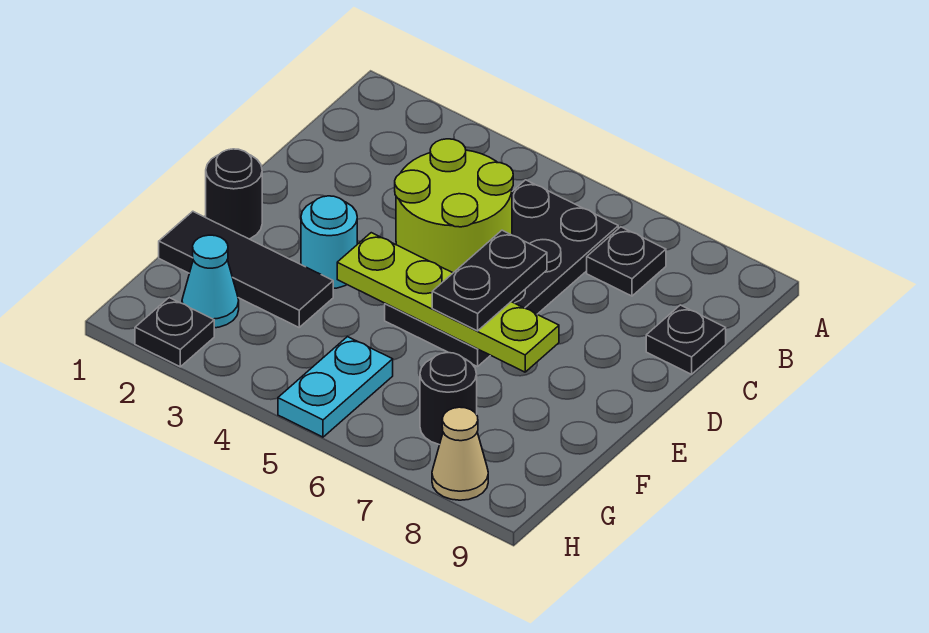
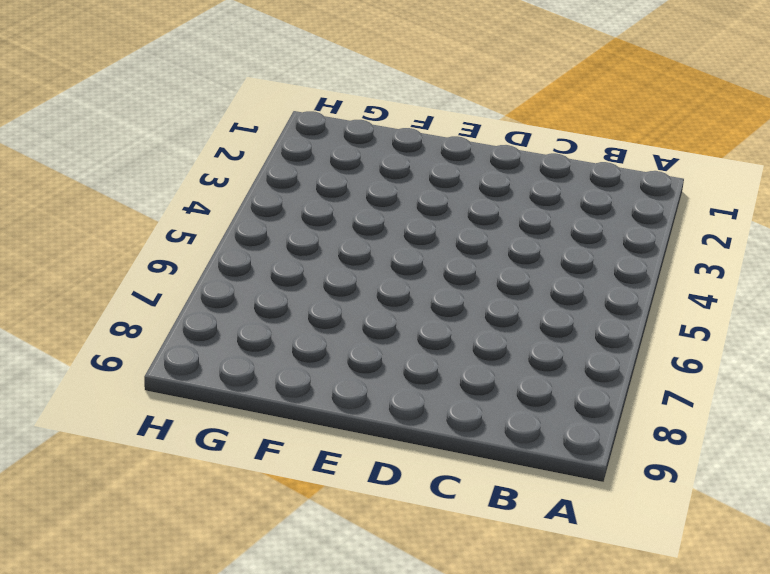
none -> black plate B5:E6 level 1
none -> black plate B7 level 1
none -> black plate C9 level 1

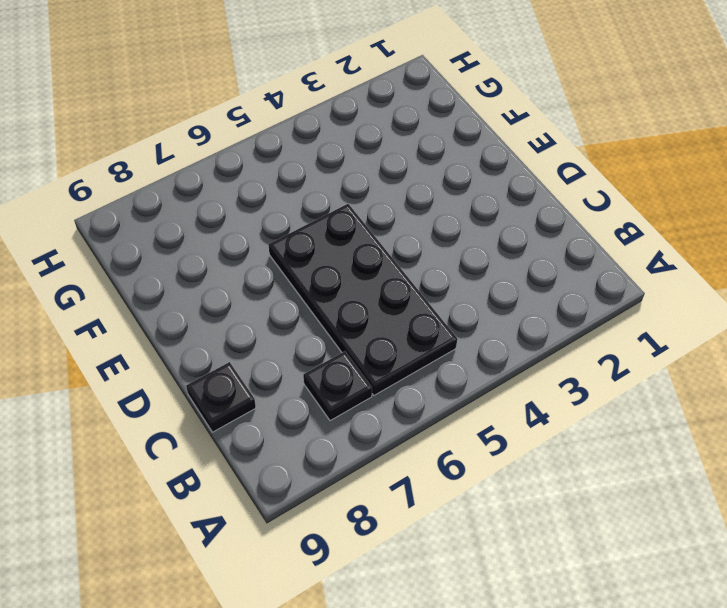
none -> black round brick E1 level 1
none -> cyan round brick E3 level 1
none -> black tile F1:F3 level 1

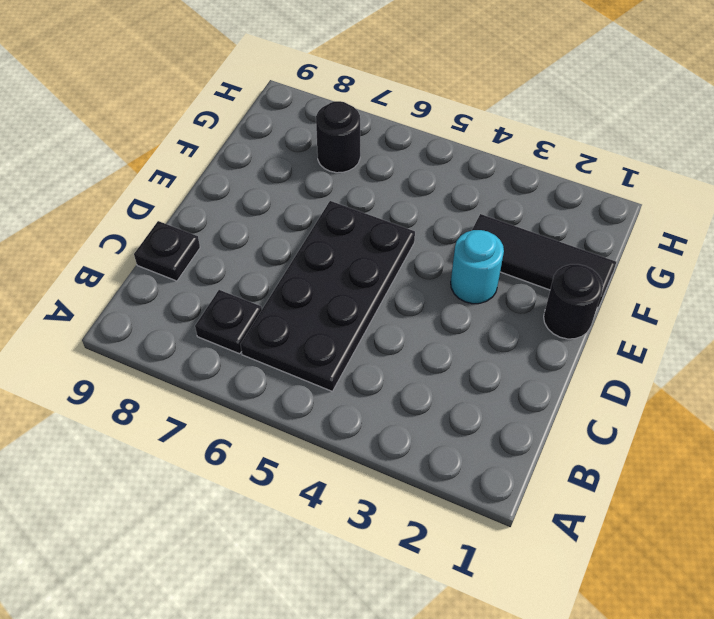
none -> cyan cone G2 level 1
none -> cyan plate G5:H5 level 1
none -> black plate H2 level 1

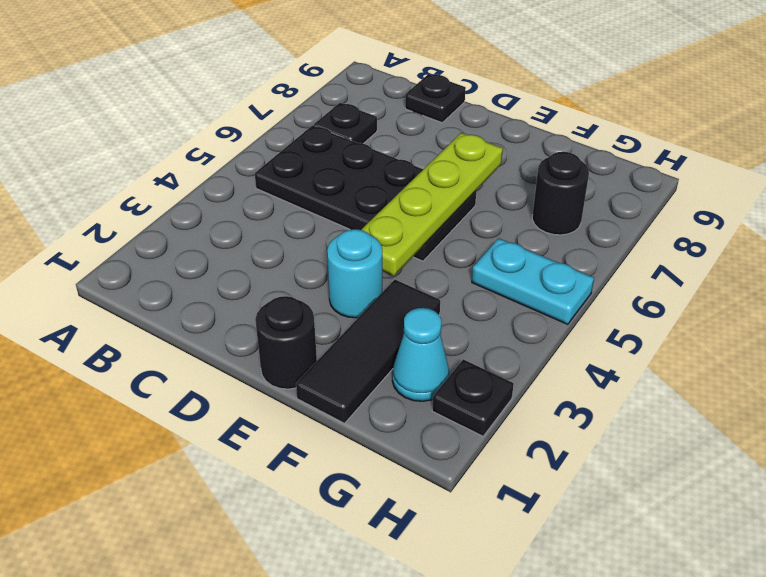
none -> tan cone H8 level 1
none -> lime round brick C4:D5 level 2
none -> black plate D6:E6 level 3

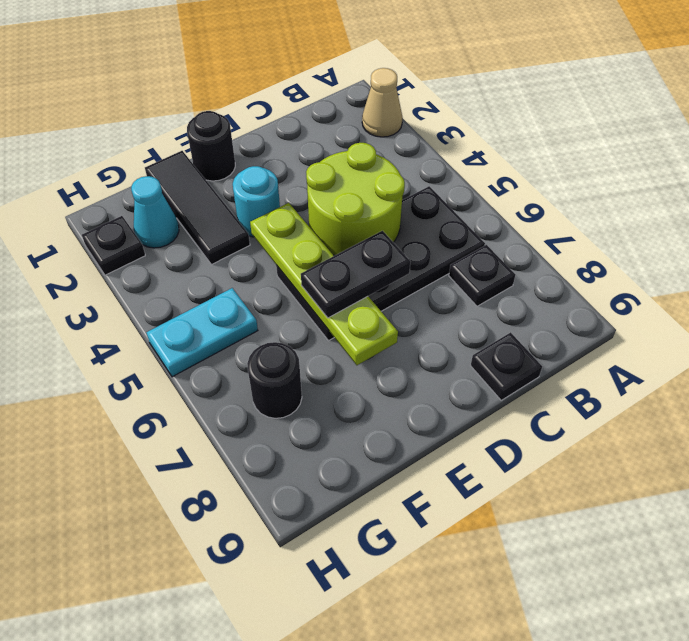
tan cone A2 level 1 -> tan cone H8 level 1

